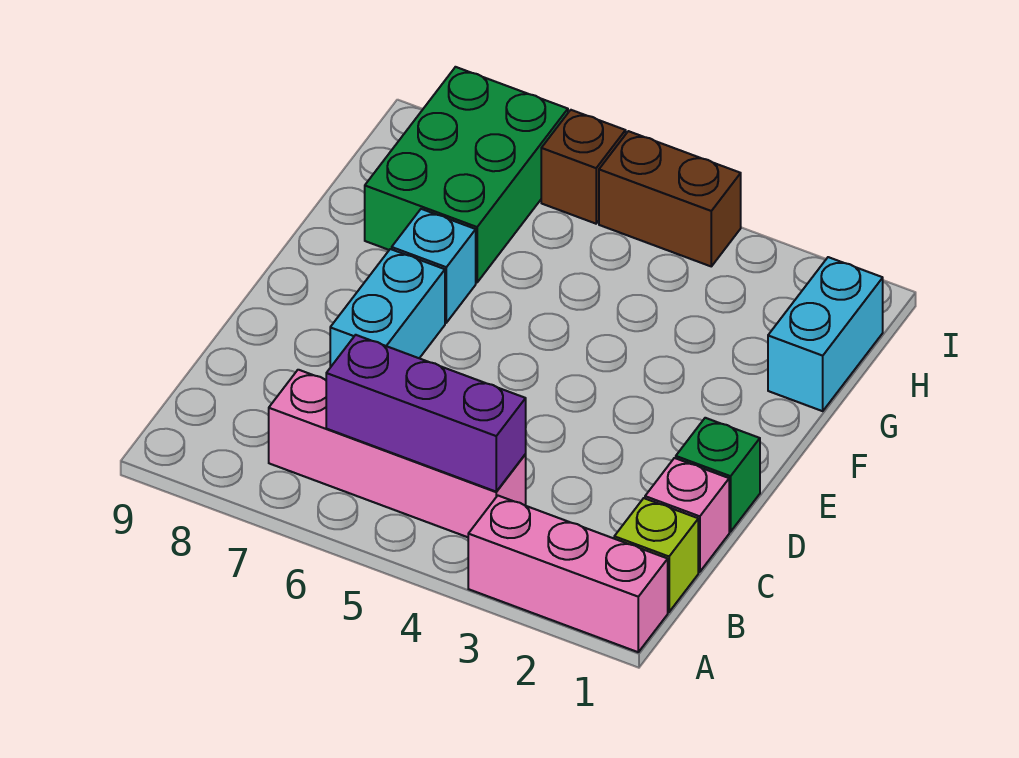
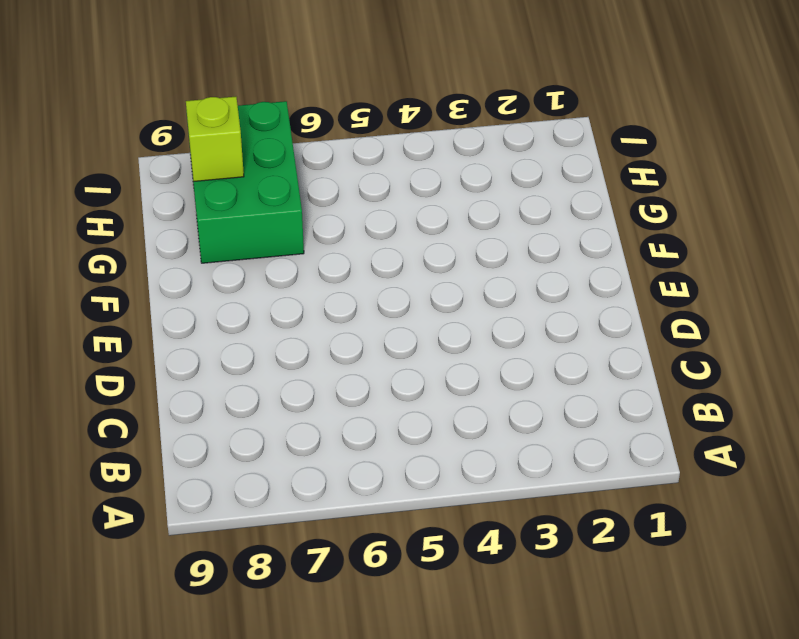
lime brick H8 level 2 -> lime brick B1 level 1
none -> pink brick A1:A3 level 1
none -> pink brick B4:B7 level 1
none -> pink brick C1 level 1

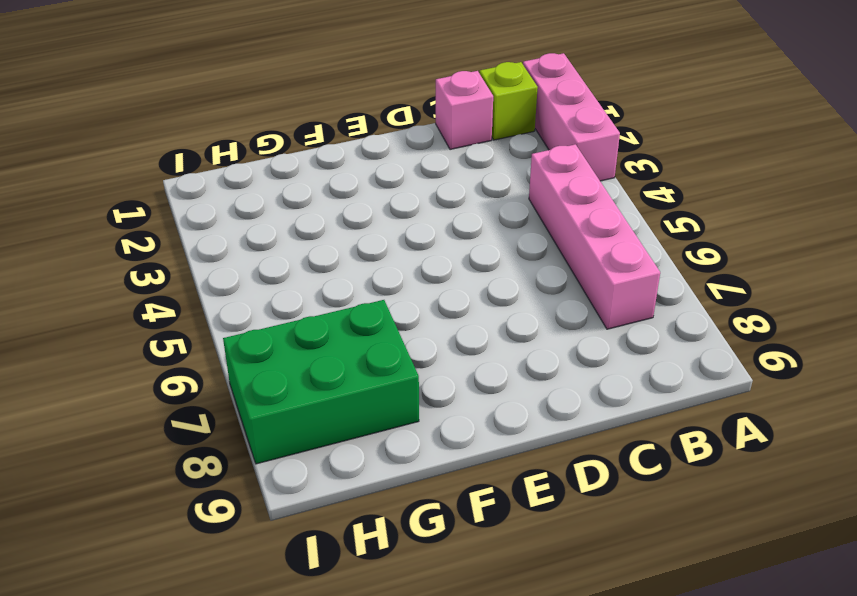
none -> green brick D1 level 1
none -> cyan brick D7:E7 level 1
none -> cyan brick F7 level 1

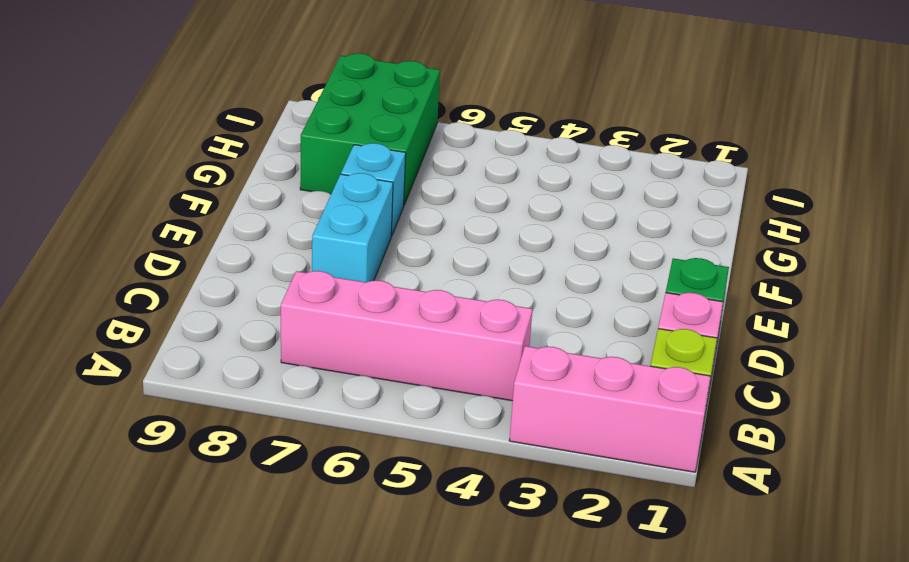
none -> cyan brick G1:H1 level 1
none -> brown brick I4:I5 level 1
none -> brown brick I6 level 1

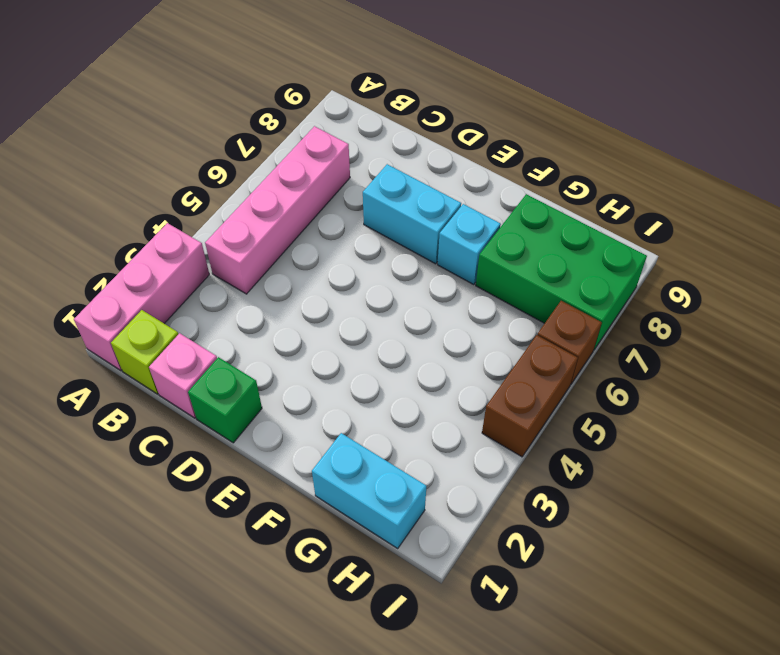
none -> purple brick B4:B6 level 2

